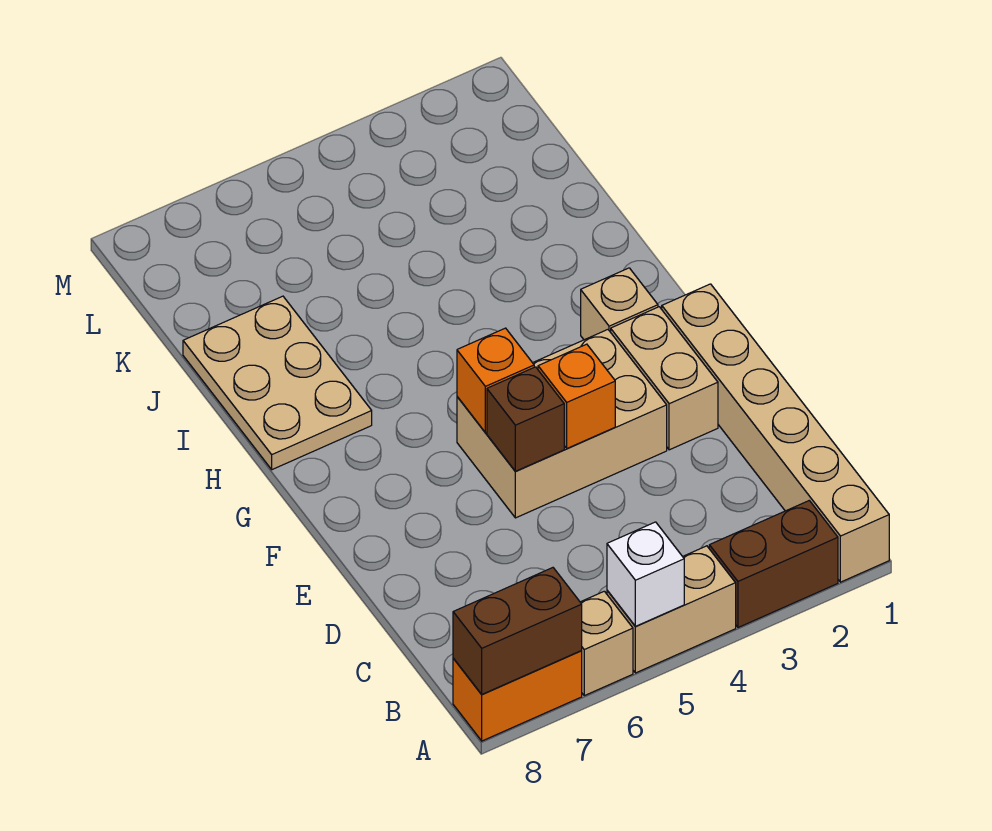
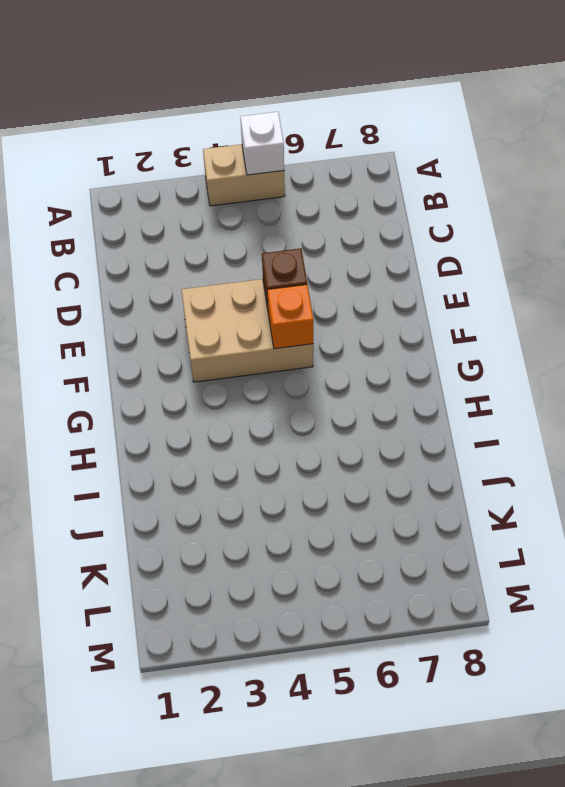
none -> tan brick A1:F1 level 1
none -> brown brick A2:A3 level 1
none -> tan brick A6 level 1

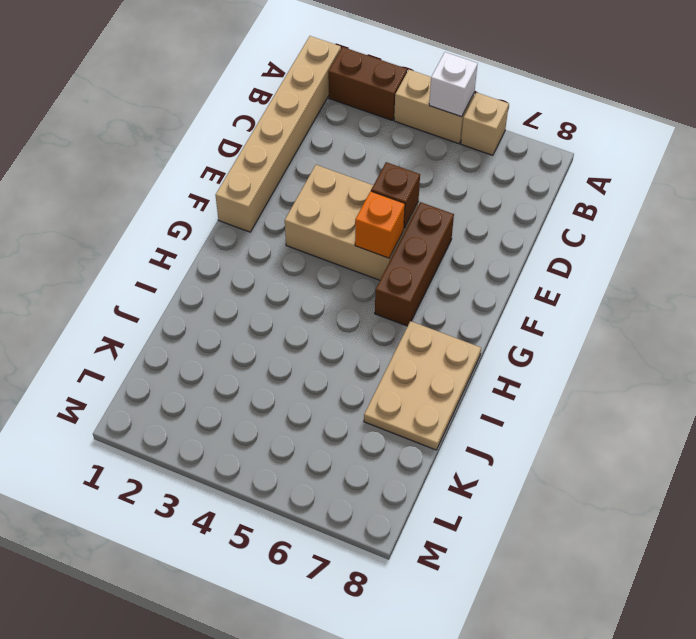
brown brick E6:G6 level 1 -> none
none -> orange brick A7:A8 level 1
none -> tan brick E2:F2 level 1
none -> tan brick G2 level 1

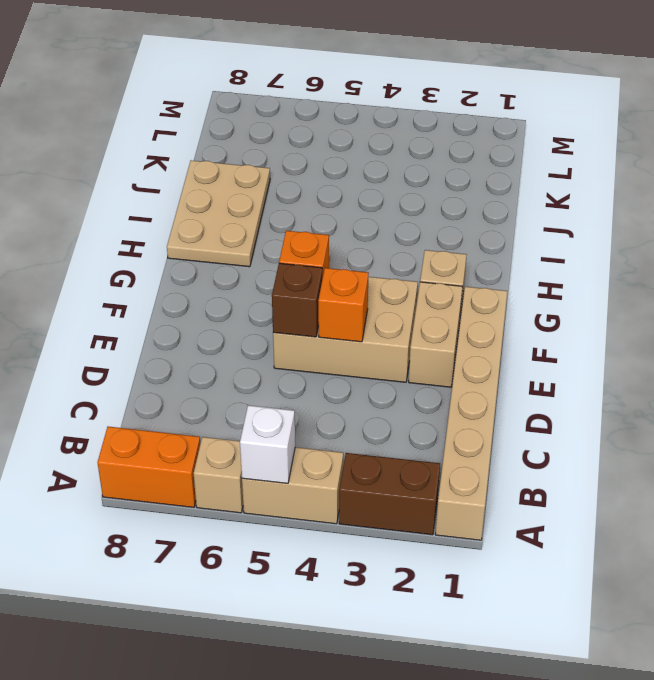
none -> brown brick A7:A8 level 2

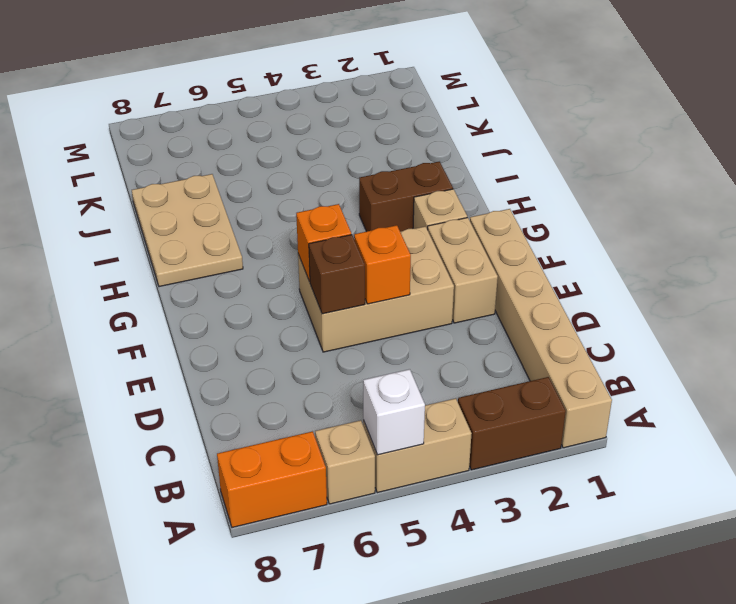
brown brick H2:H3 level 1 -> brown brick A7:A8 level 2

